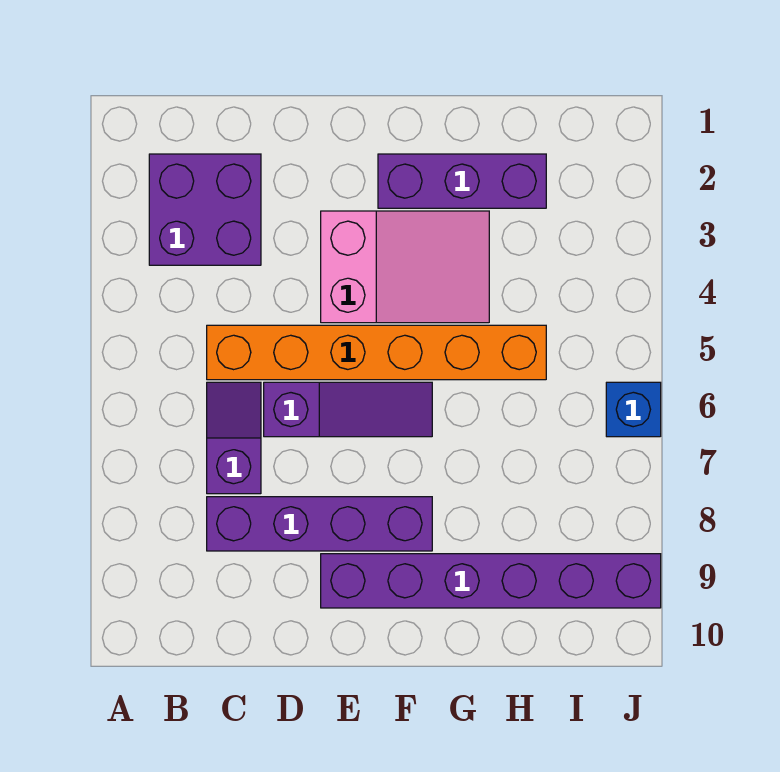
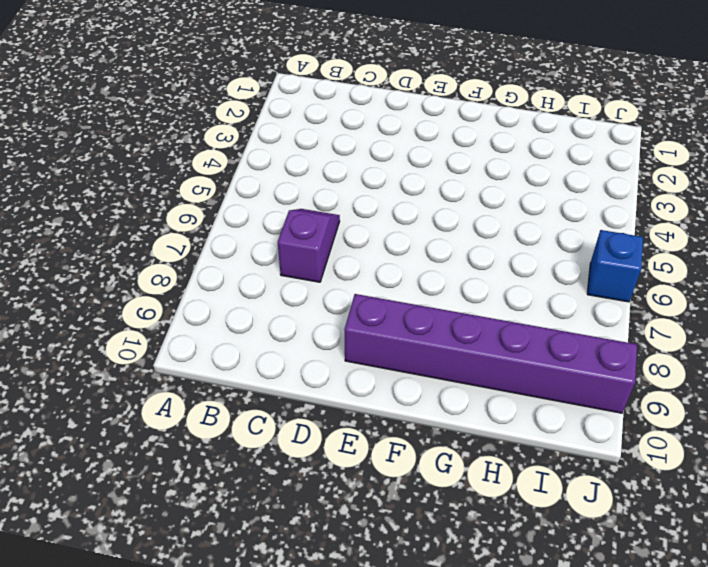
none -> purple brick B2:C3 level 1
none -> orange brick C5:H5 level 1

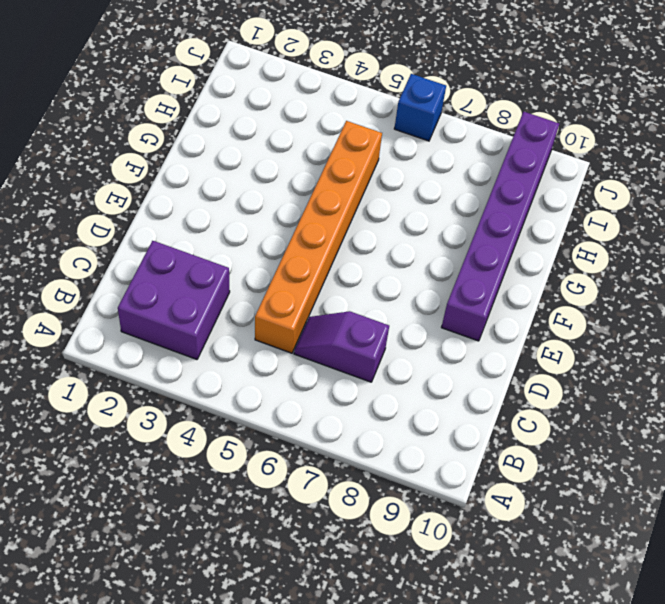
none -> purple brick C8:F8 level 1
none -> purple slope D6:F6 level 1 top D

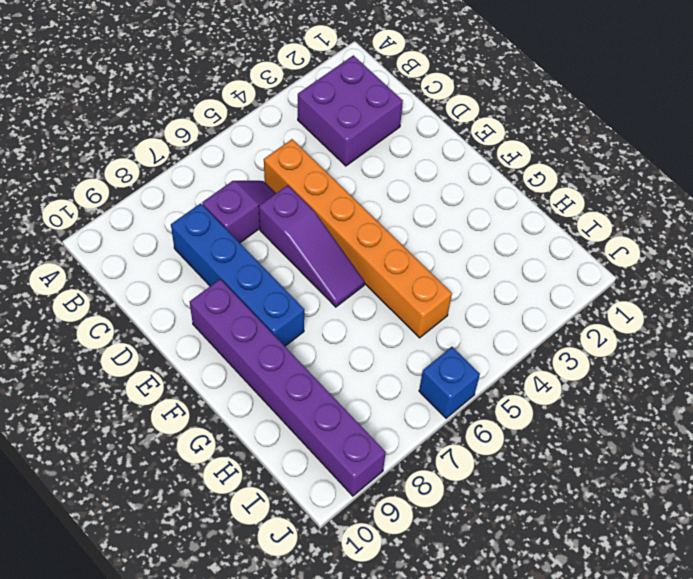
blue brick C8:F8 level 1 -> purple brick C8:F8 level 1
none -> pink slope E3:G4 level 1 top E
none -> purple brick F2:H2 level 1

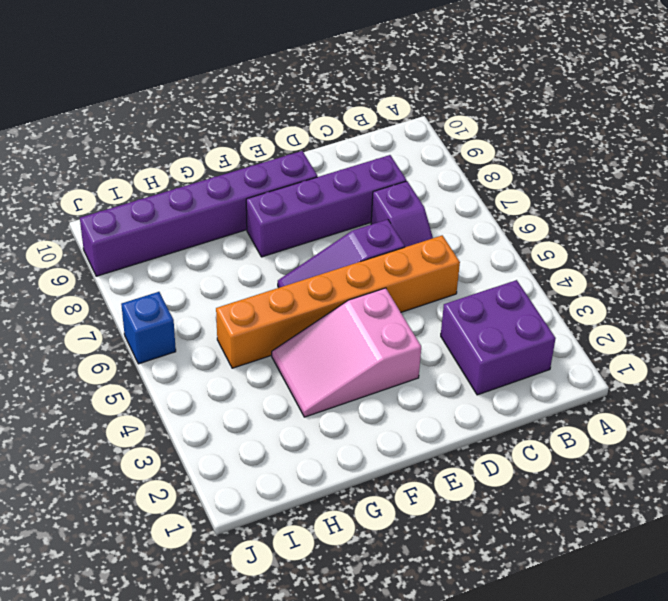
none -> purple brick F2:H2 level 1

